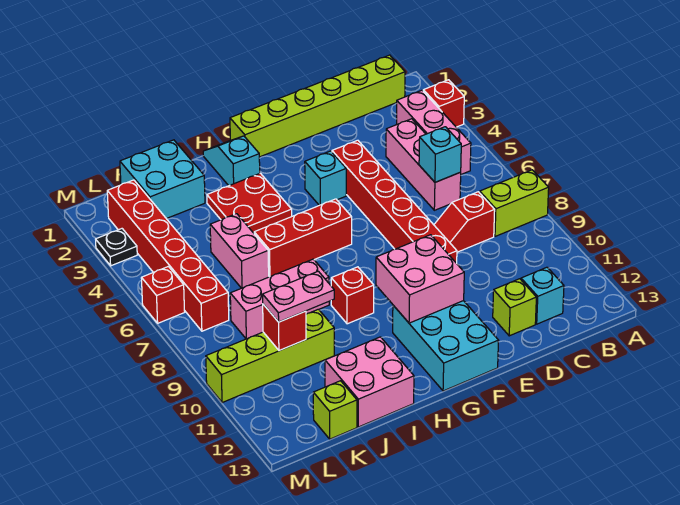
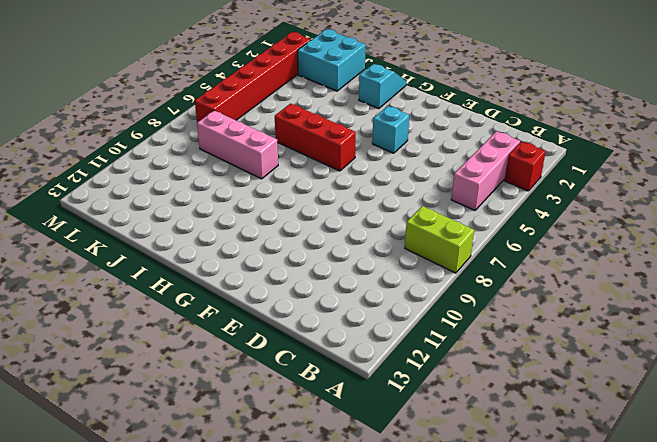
none -> lime brick B1:G1 level 1
none -> pink brick C4:C6 level 1
none -> red slope C8:D8 level 1 top C

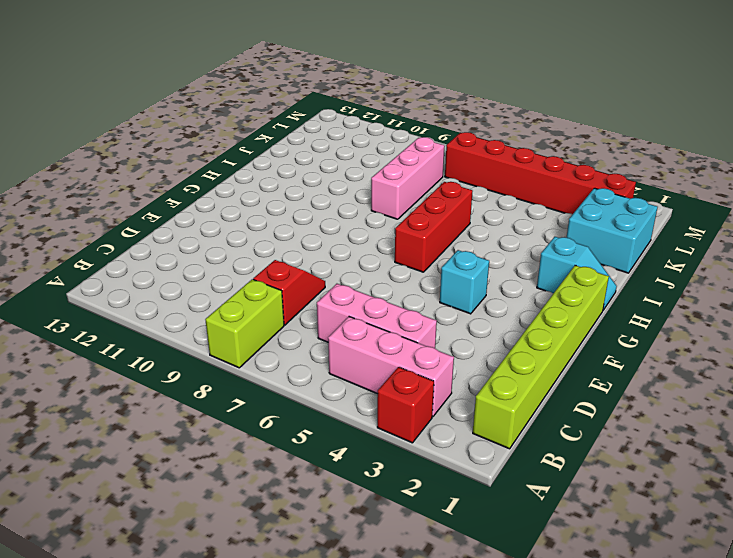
none -> cyan brick C12 level 1
none -> lime brick D12 level 1
none -> red brick E4:E9 level 1

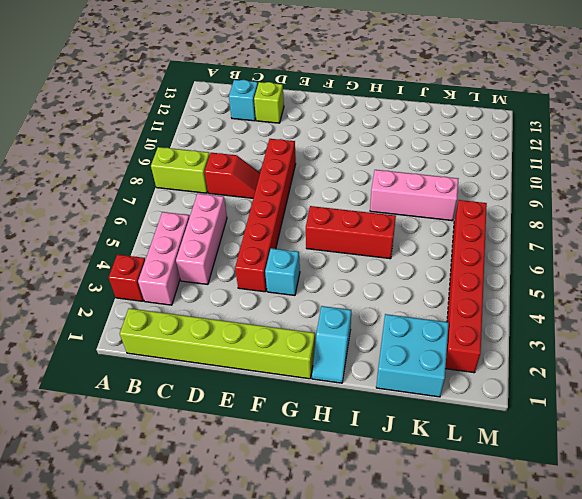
none -> cyan brick F11:G13 level 1
none -> red plate H3:I4 level 1
none -> red brick H9 level 1

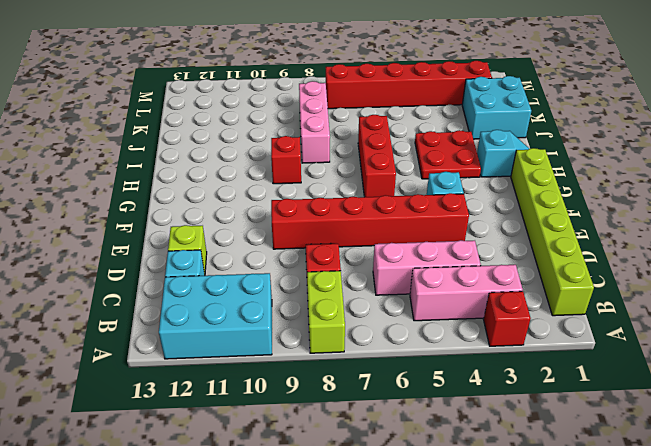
cyan brick A10:B12 level 1 -> cyan brick F11:G13 level 1
none -> pink brick I12:J13 level 1
none -> pink brick J5:J6 level 1
none -> lime brick J10:M10 level 1

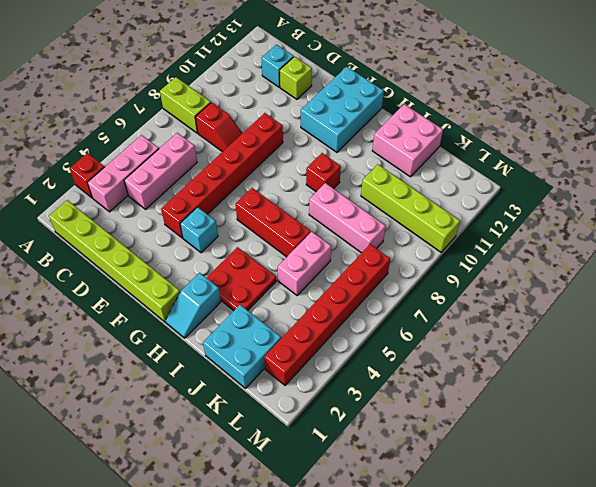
none -> lime brick K13 level 1
none -> black plate M3 level 1
none -> red brick M6 level 1

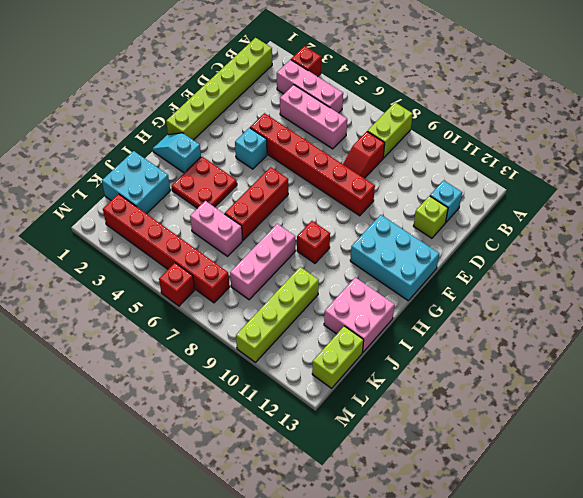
lime brick K13:L13 level 1 -> lime brick K13 level 1
none -> black plate M3 level 1
none -> cyan brick C6 level 2
none -> pink brick F10:G11 level 2

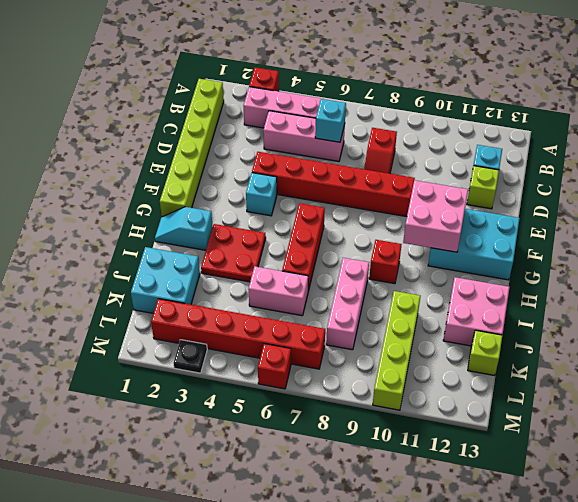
none -> lime brick A8:B8 level 1
none -> red brick K10 level 2
none -> pink plate J10:K10 level 3

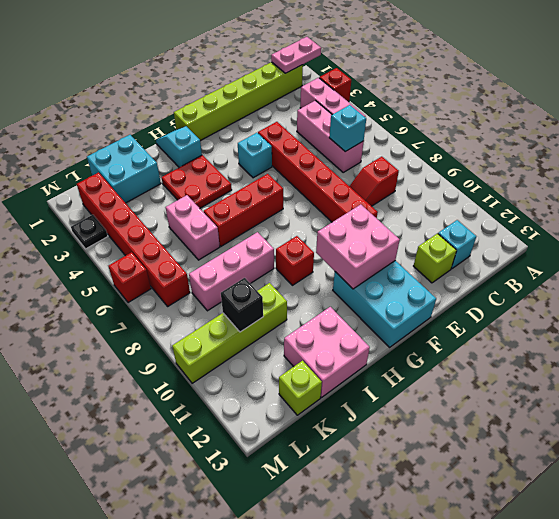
pink plate A1:B1 level 2 -> pink plate J10:K10 level 3
black brick K10 level 2 -> red brick K10 level 2
none -> lime brick A8:B8 level 1

